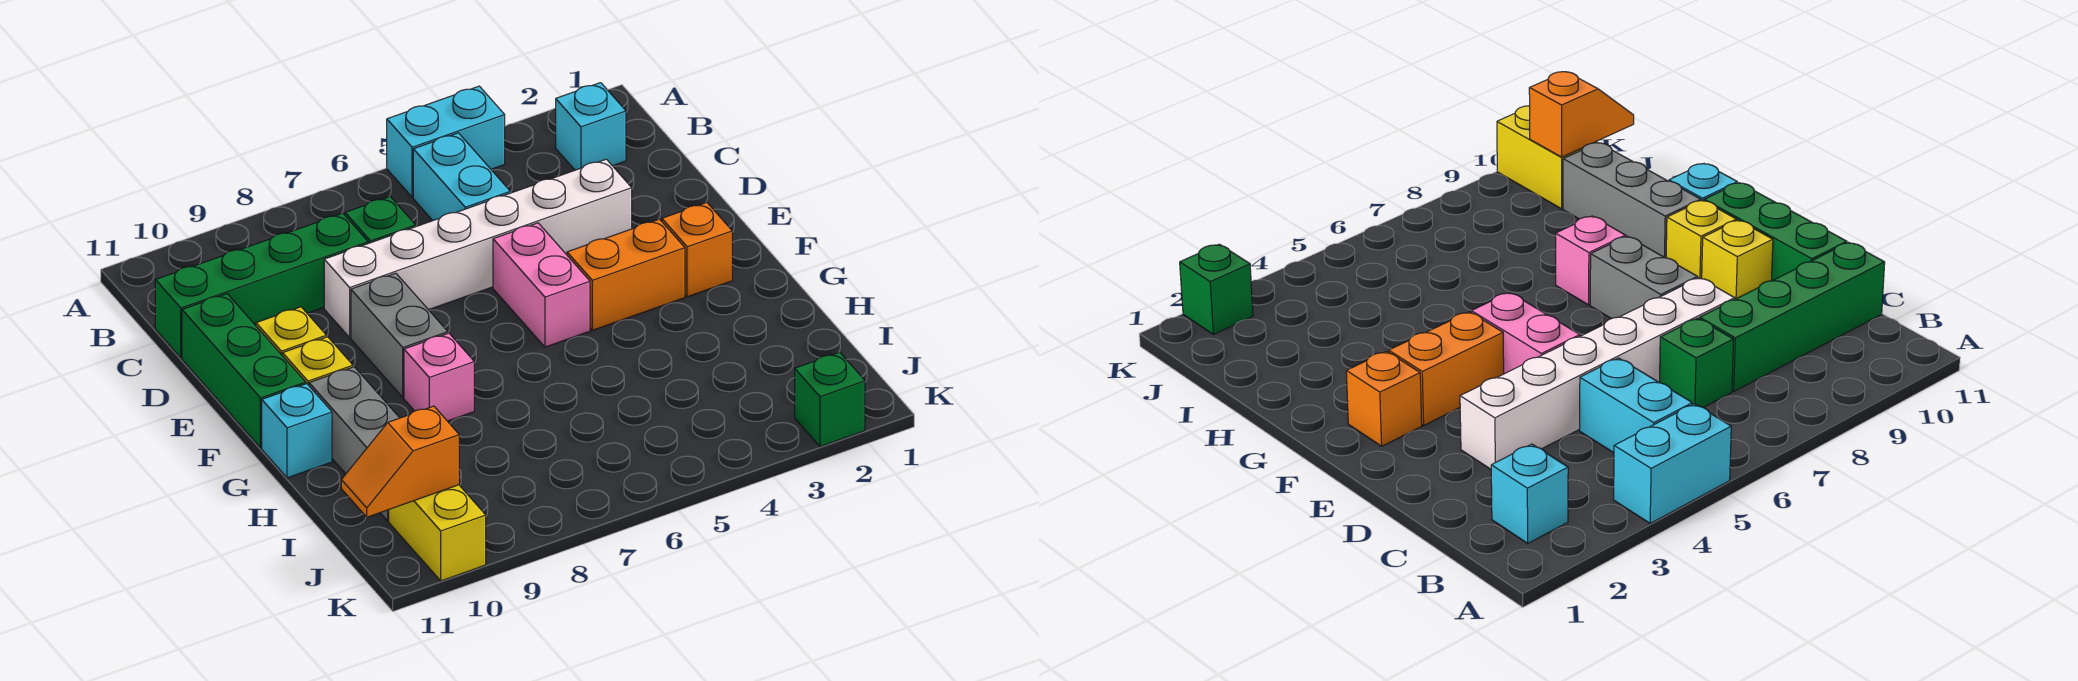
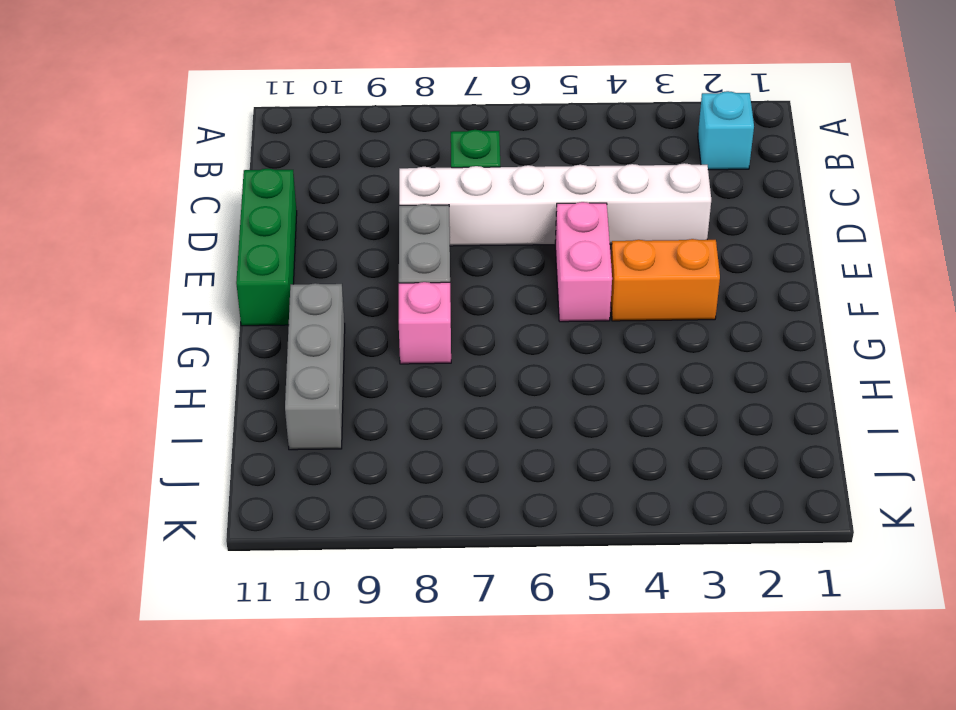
none -> cyan brick A4:A5 level 1
none -> cyan brick B5:C5 level 1
none -> green brick C8:C11 level 1

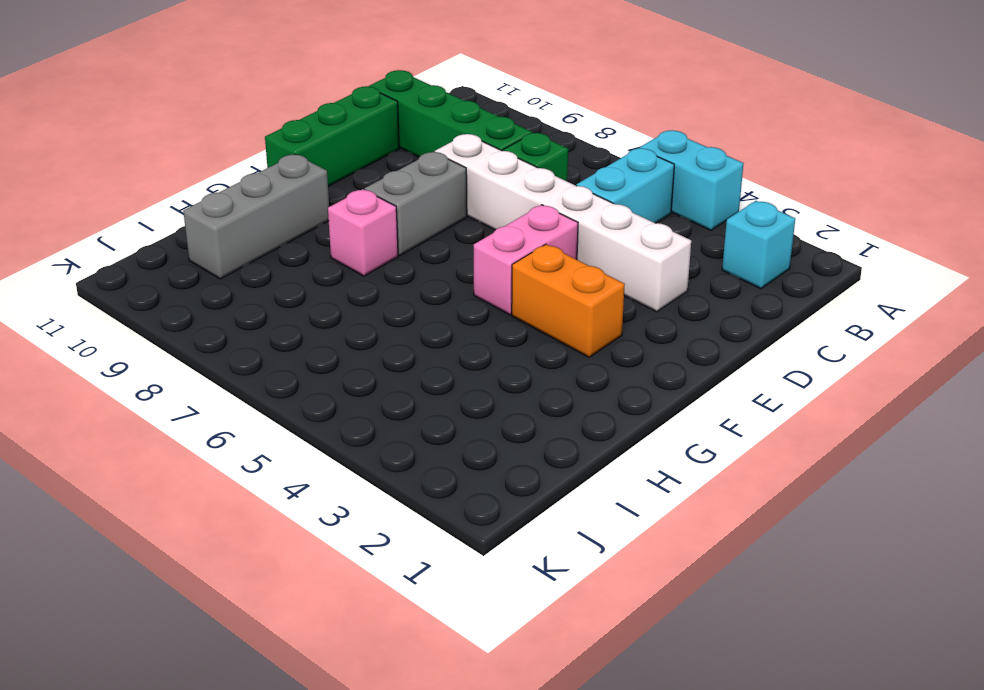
none -> yellow brick E10 level 1
none -> orange brick F2 level 1
none -> yellow brick F10 level 1

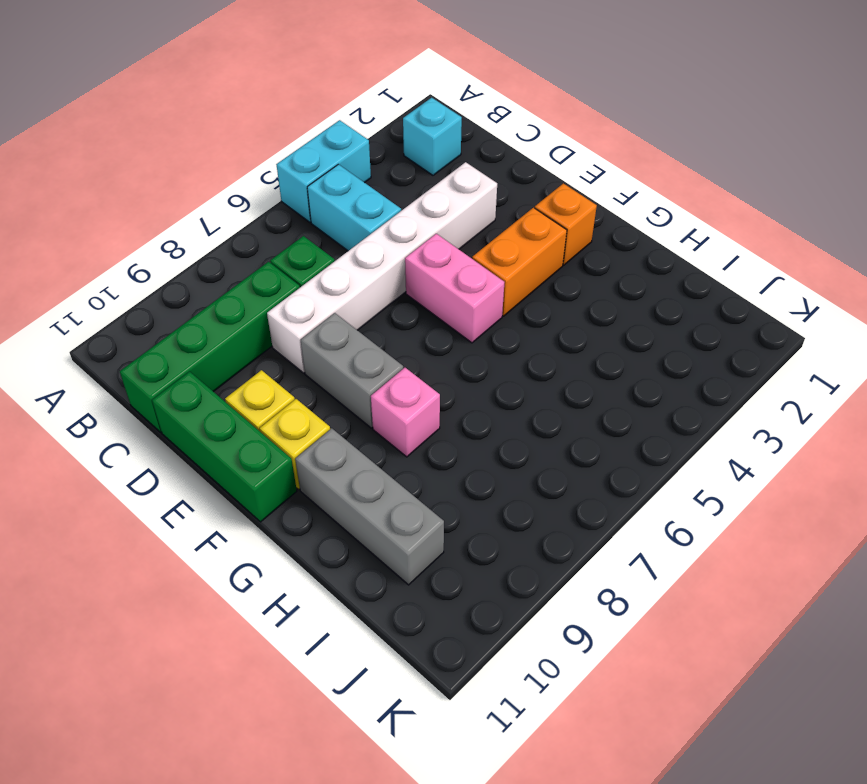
none -> cyan brick G11 level 1
none -> yellow brick J10:K10 level 1
none -> green brick K2 level 1

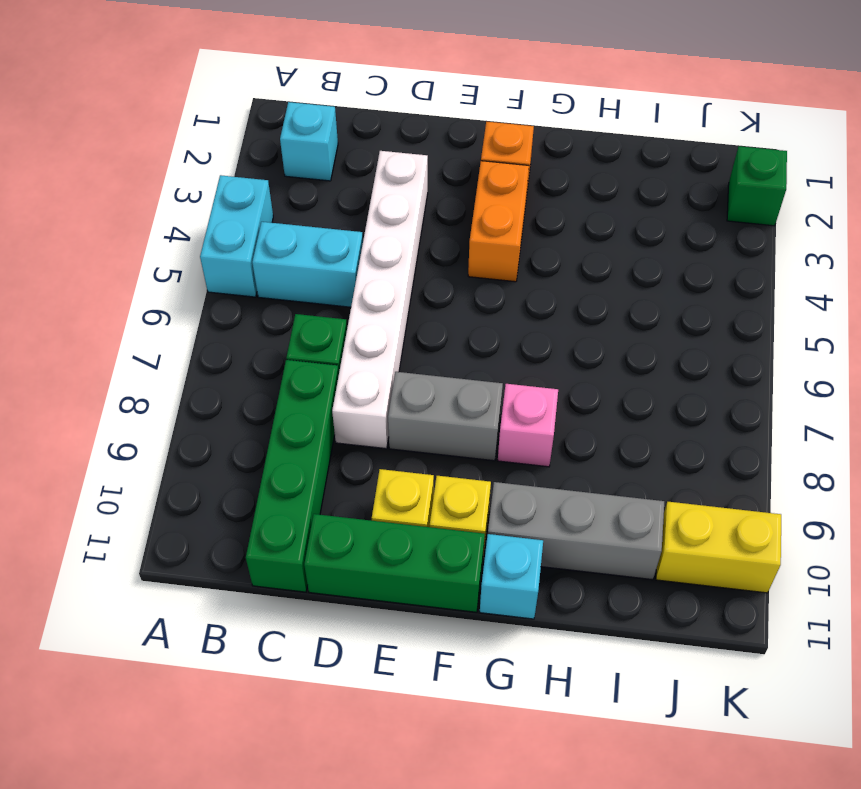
none -> pink brick E5:F5 level 1
none -> orange slope J10:J11 level 2 top 10

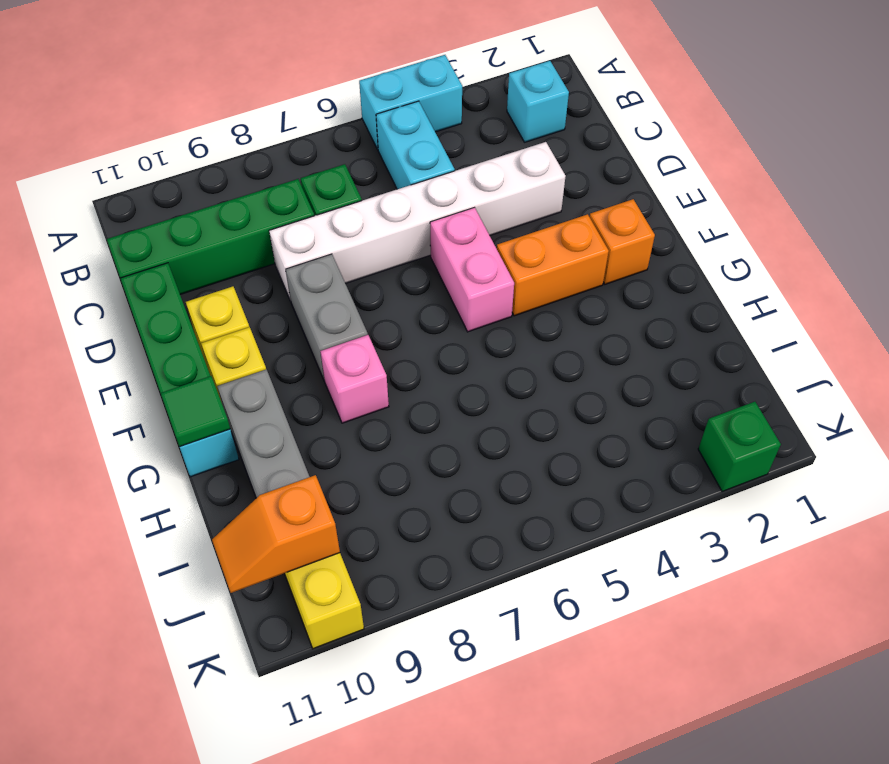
green tile G11 level 2 -> none

